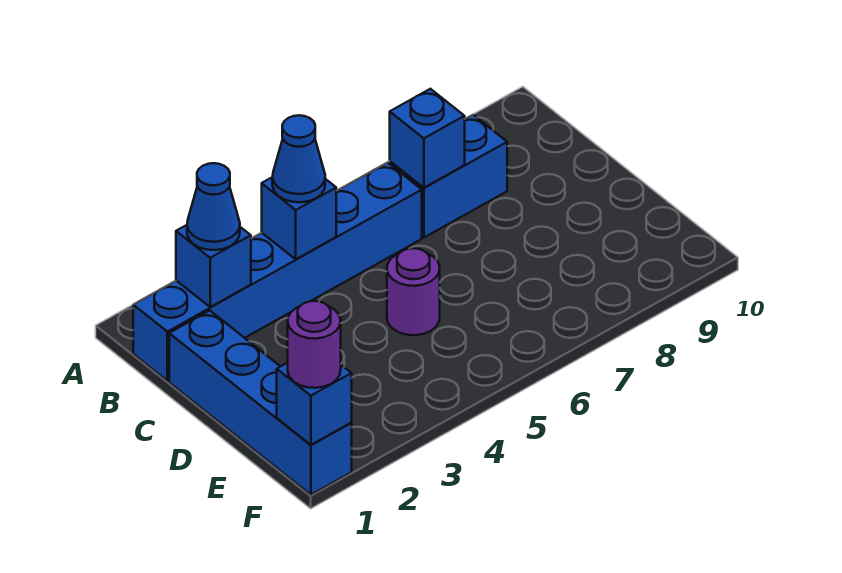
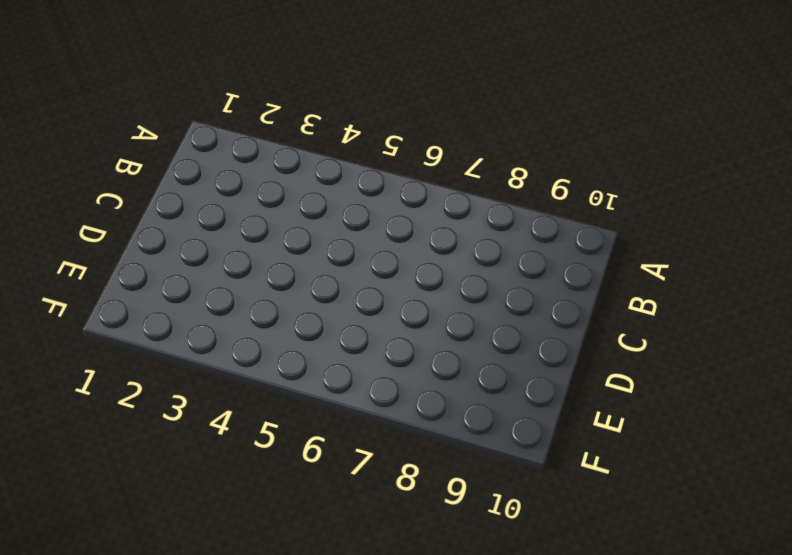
none -> blue brick B1:B6 level 1
none -> blue brick B7:B8 level 1

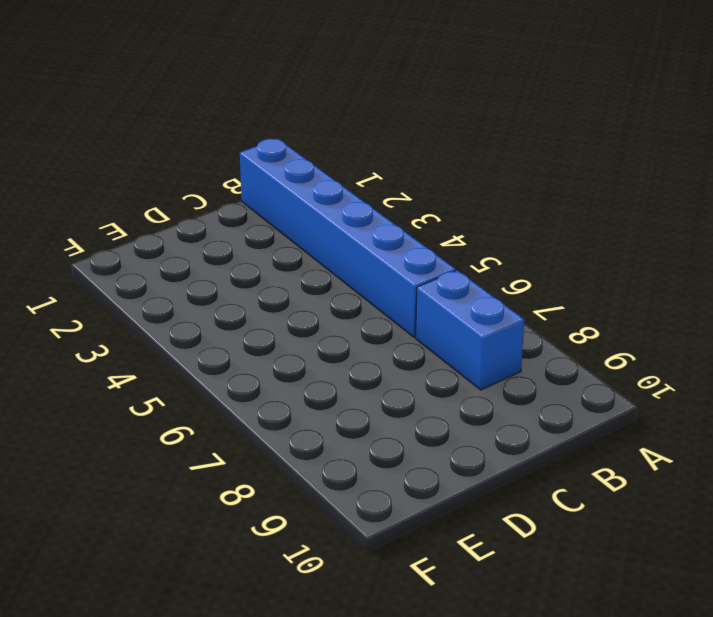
none -> blue brick C1:F1 level 1
none -> purple round brick D5 level 1

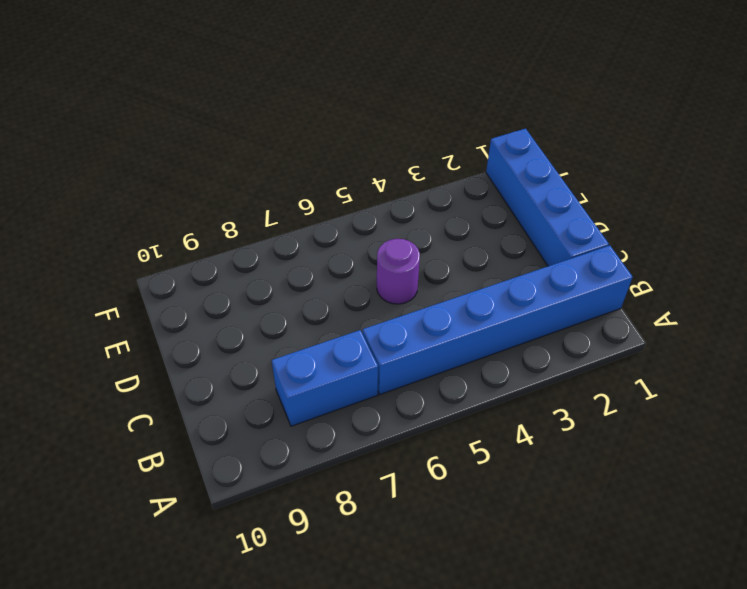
none -> blue brick B2 level 2
none -> blue brick B4 level 2

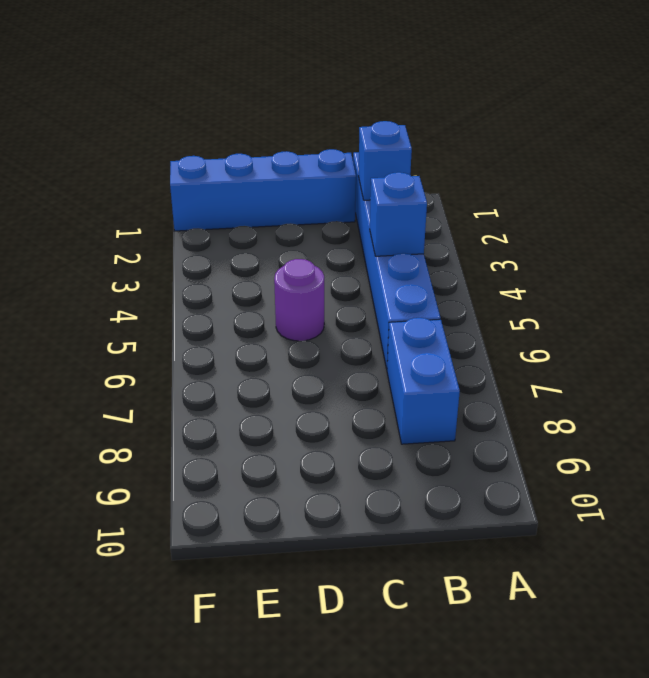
none -> blue brick B7 level 2
none -> blue brick F1 level 2

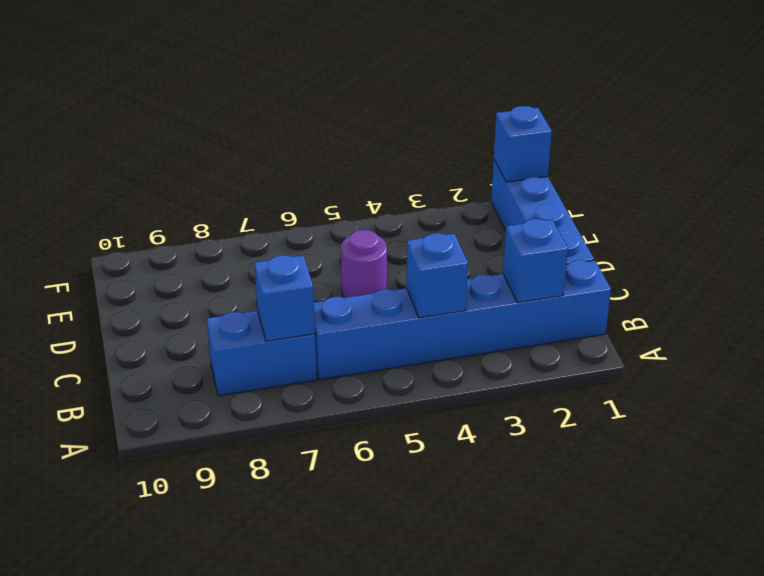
none -> blue cone B2 level 3
none -> blue cone B4 level 3

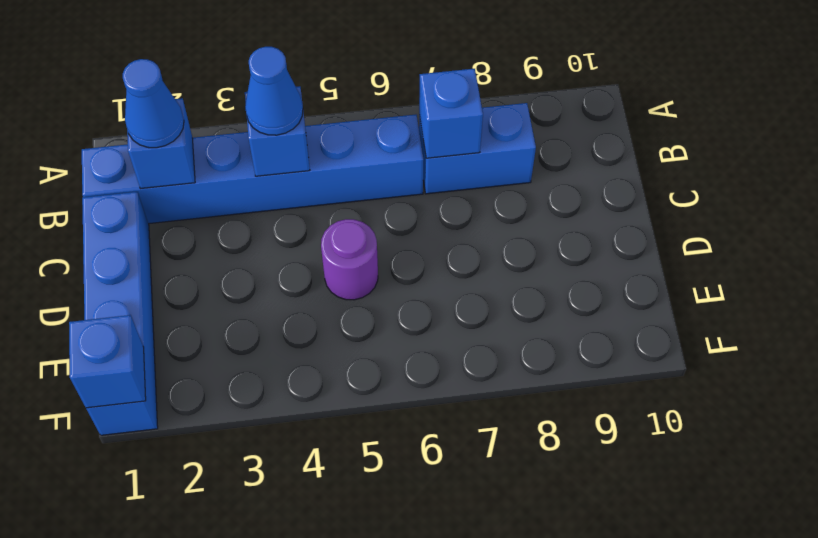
none -> purple round brick F1 level 3

